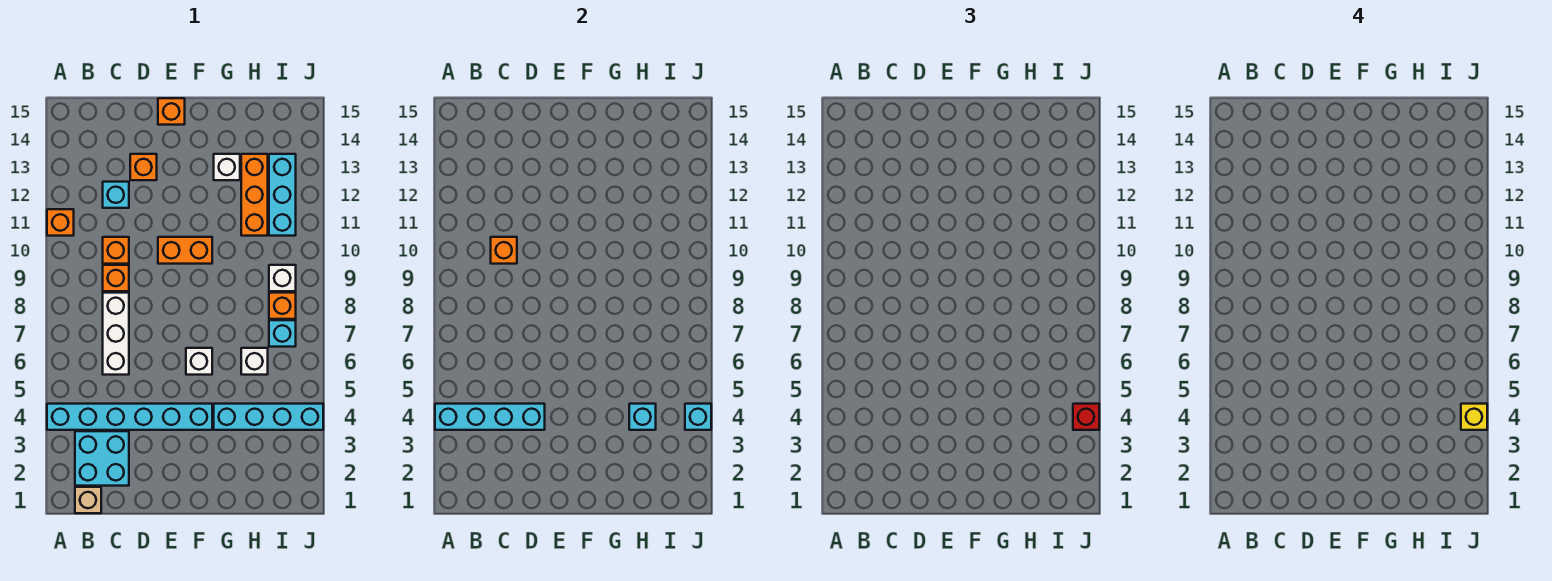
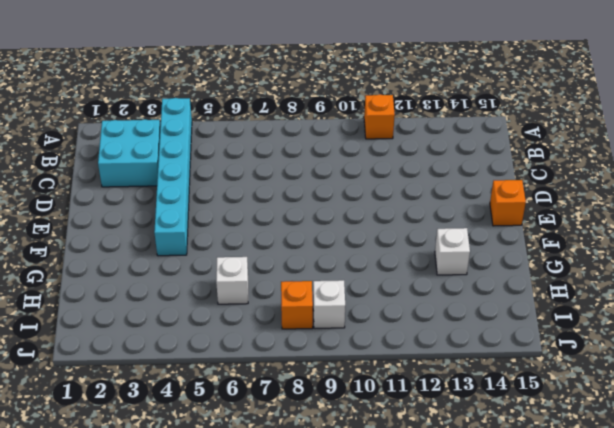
none -> tan brick B1 level 1
none -> white brick C6:C8 level 1
none -> orange brick C9 level 1

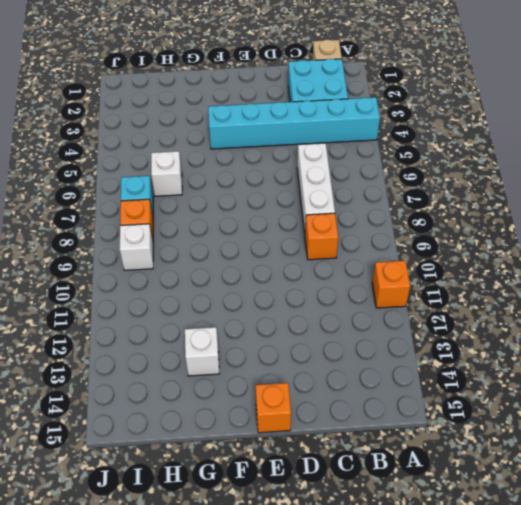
none -> orange brick C10 level 1
none -> cyan brick C12 level 1
none -> orange brick D13 level 1

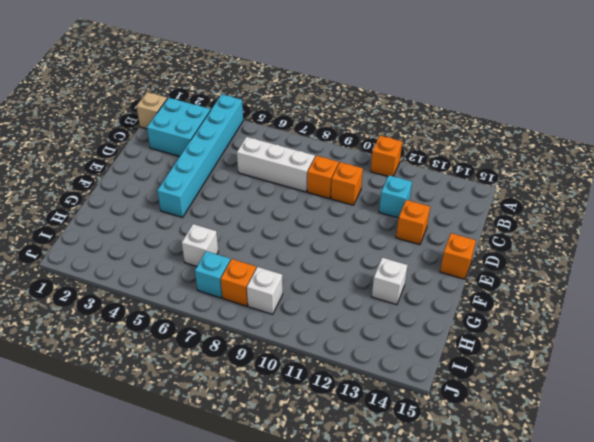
none -> orange brick E10:F10 level 1
none -> white brick F6 level 1
none -> cyan brick G4:J4 level 1

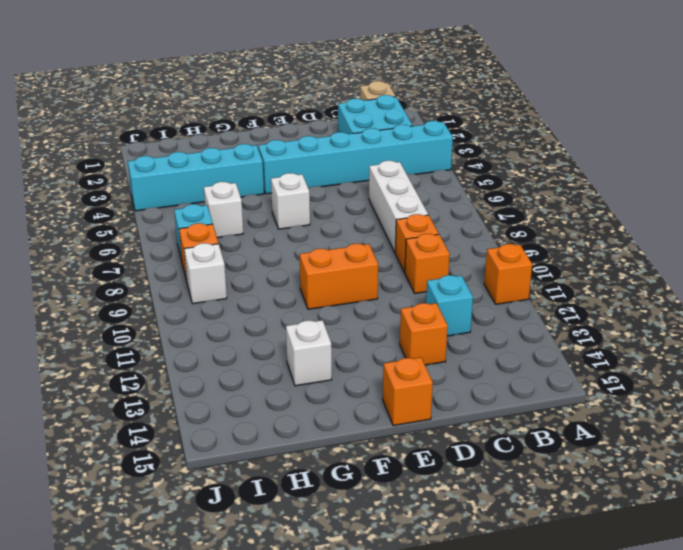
none -> orange brick H11:H13 level 1
none -> cyan brick I11:I13 level 1
none -> cyan brick A4:D4 level 2

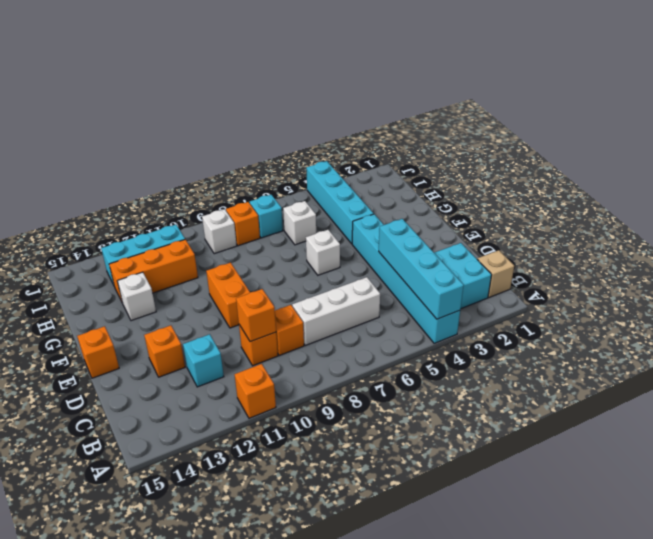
none -> cyan brick H4 level 2
none -> cyan brick J4 level 2
none -> red brick J4 level 3

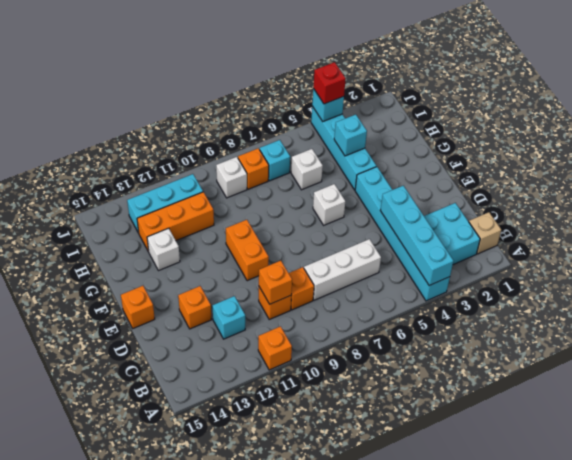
none -> yellow brick J4 level 4

